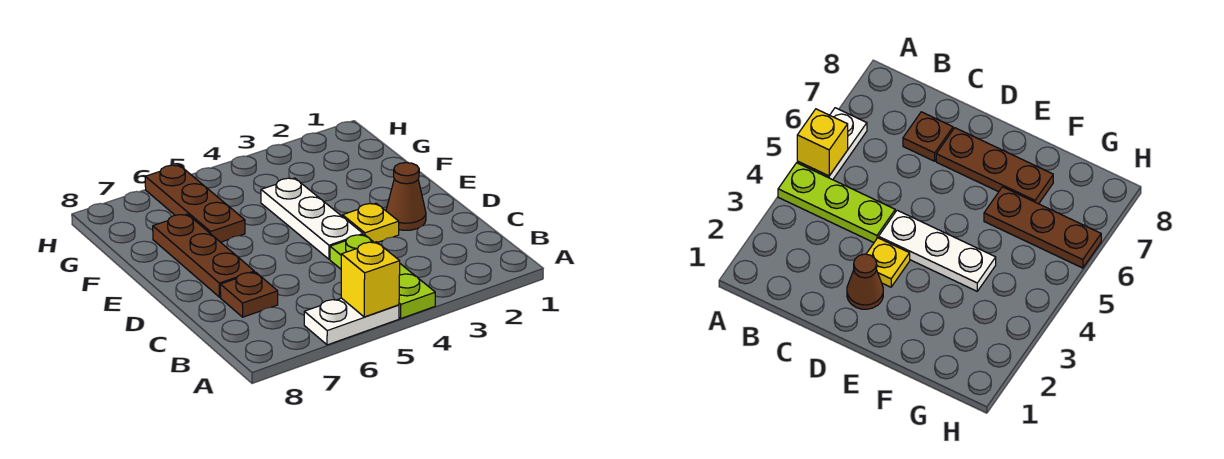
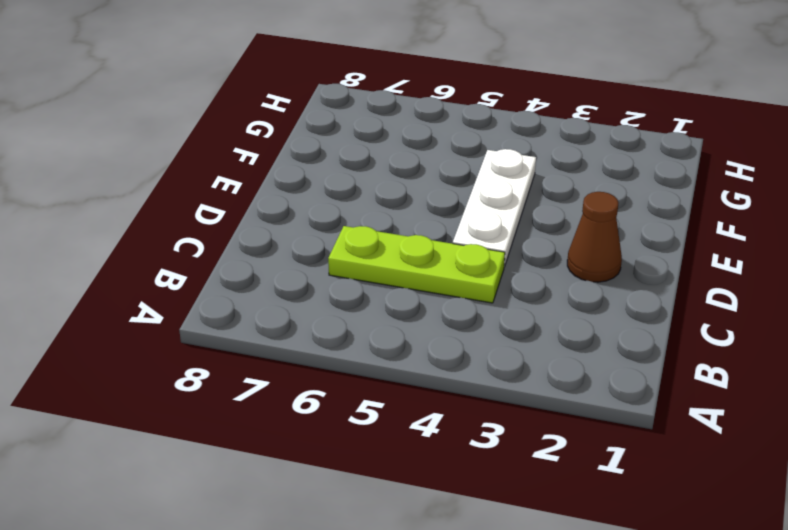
lime plate C4:C6 level 1 -> lime plate A4:C4 level 1
none -> white plate A5:A6 level 1
none -> brown plate C7 level 1

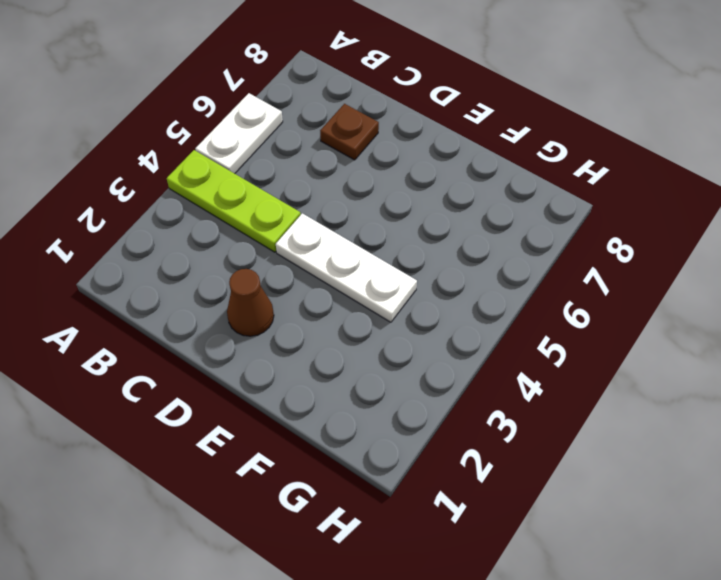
none -> yellow plate D3 level 1
none -> brown plate D7:F7 level 1

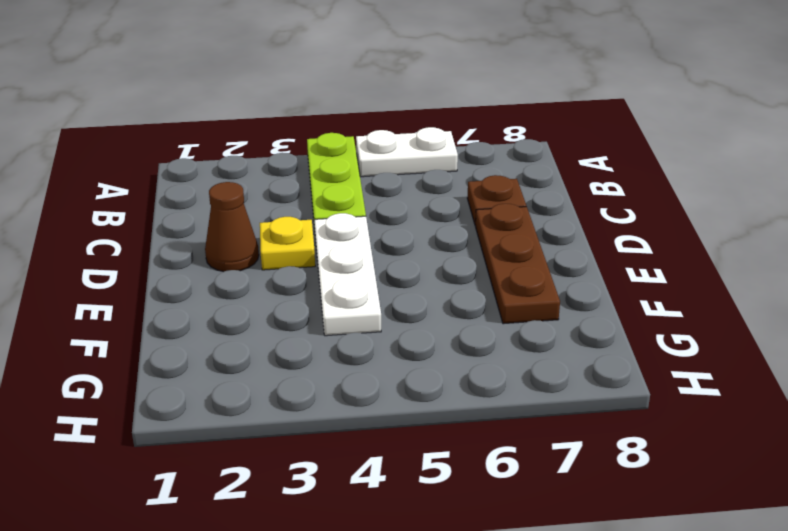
none -> brown plate F6:H6 level 1
none -> yellow brick A5 level 2

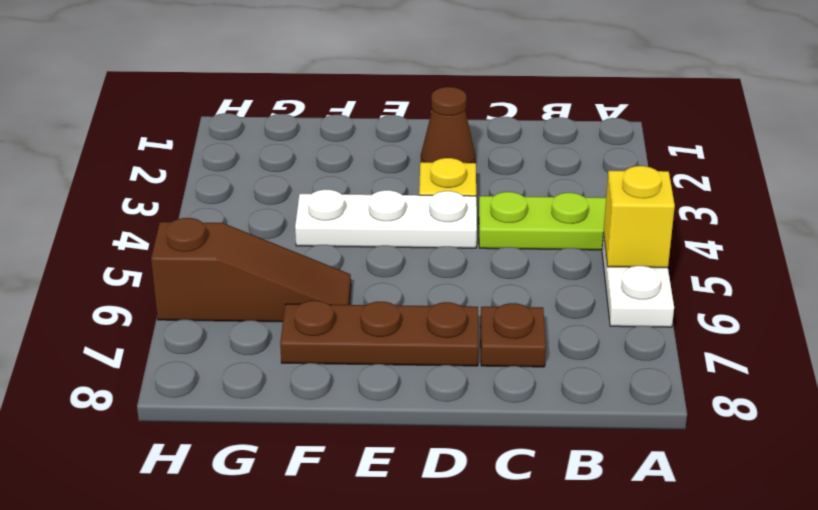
brown slope F6:H6 level 1 top H -> brown plate F6:H6 level 1

